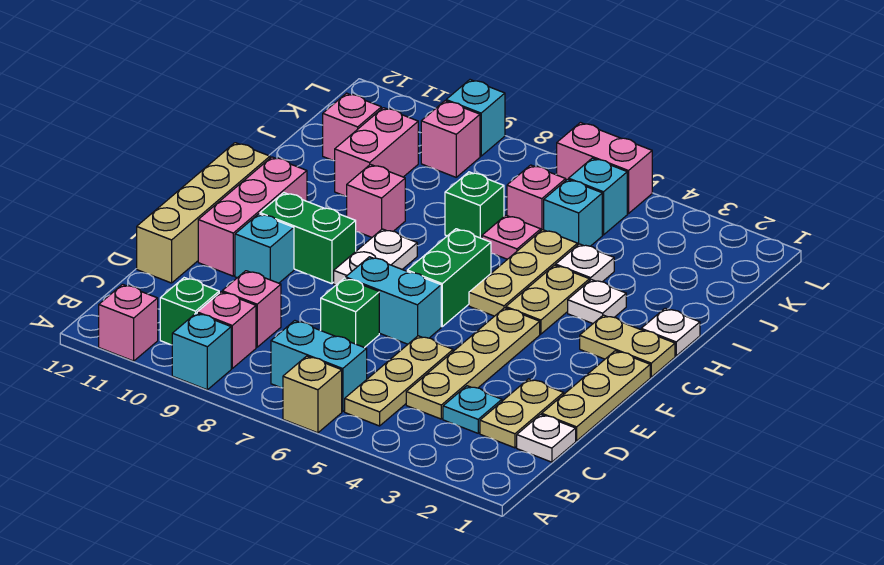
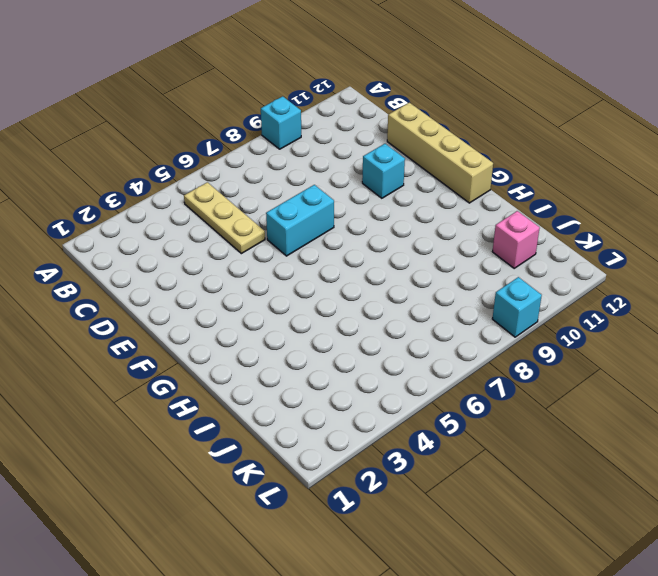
none -> tan brick A6 level 1
none -> pink brick A11 level 1
none -> cyan brick B6:B7 level 1
none -> pink brick B9 level 1

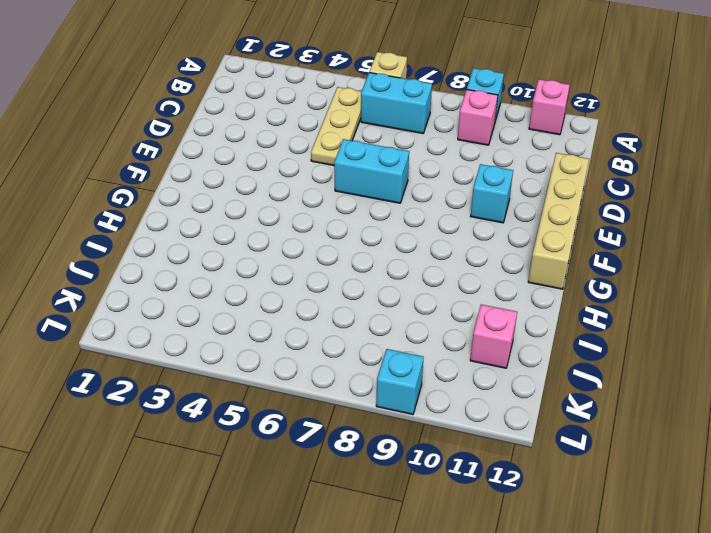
none -> green brick B10 level 1
none -> white plate C1 level 1
none -> tan plate C2:D2 level 1
none -> cyan plate C3 level 1

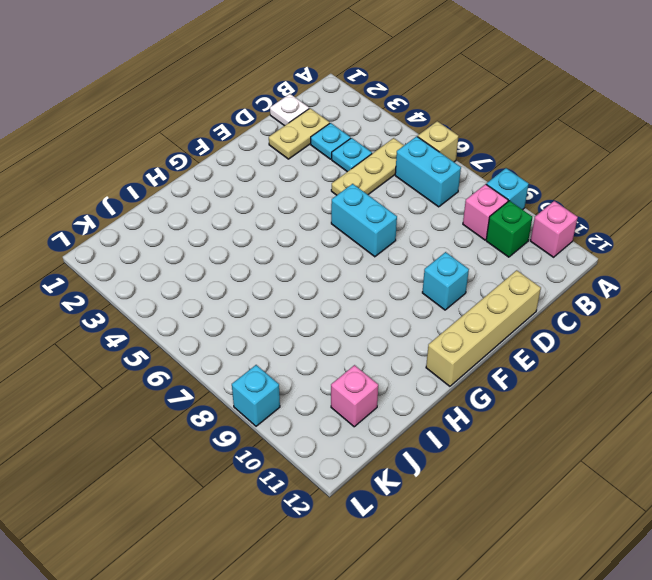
cyan plate C4 level 1 -> tan plate C4:F4 level 1
none -> pink brick C9 level 1
none -> tan plate D1:F1 level 1
none -> green brick D7 level 1
none -> pink brick E11:G11 level 1

